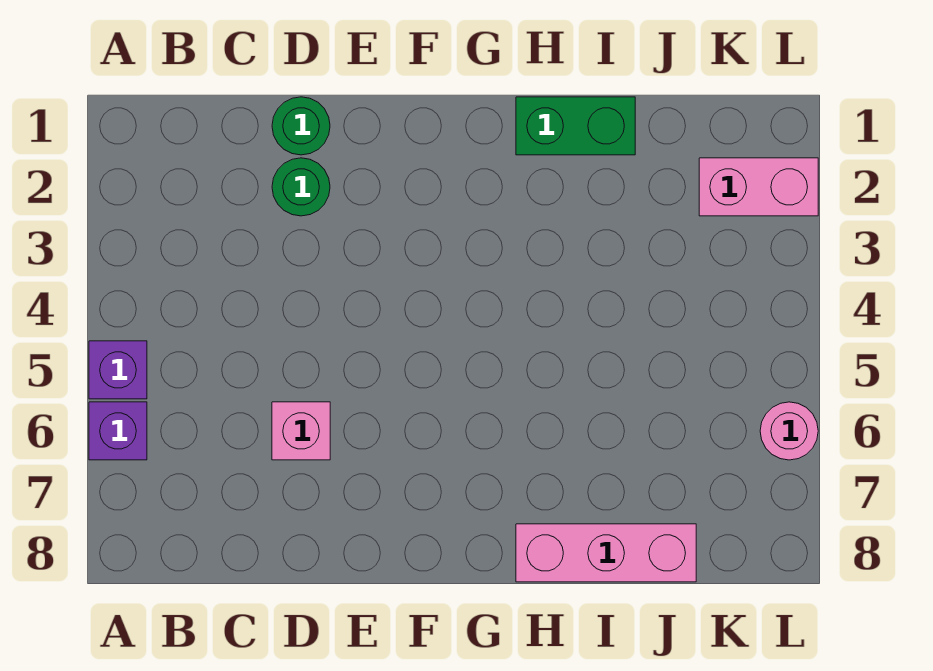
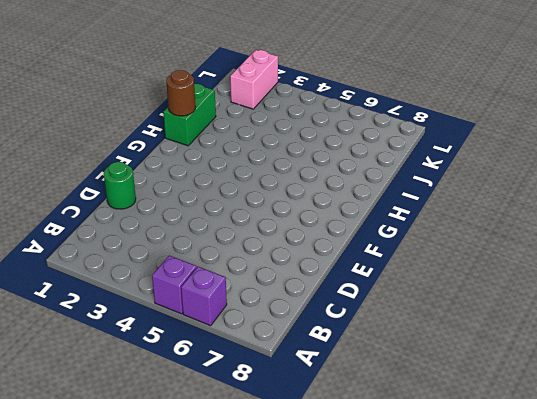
brown round brick H1 level 2 -> none
none -> green round brick D2 level 1
none -> pink brick D6 level 1

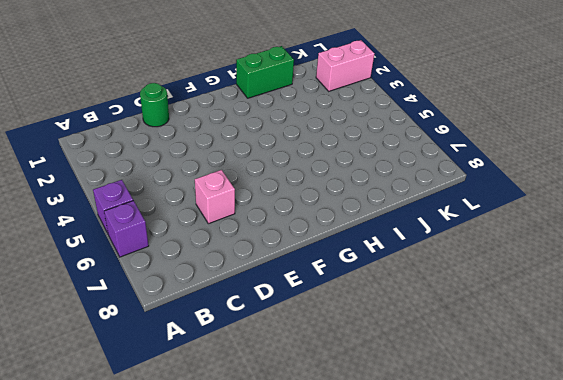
none -> green round brick D2 level 1
none -> pink brick H8:J8 level 1

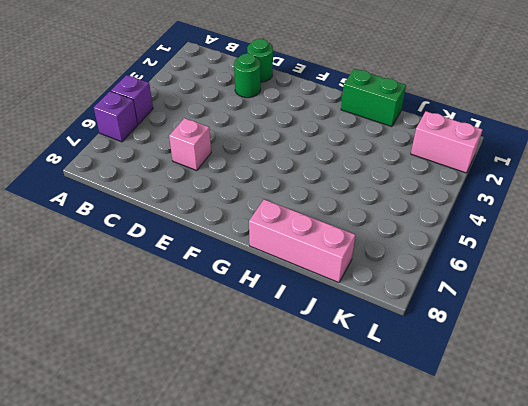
none -> pink round brick L6 level 1

